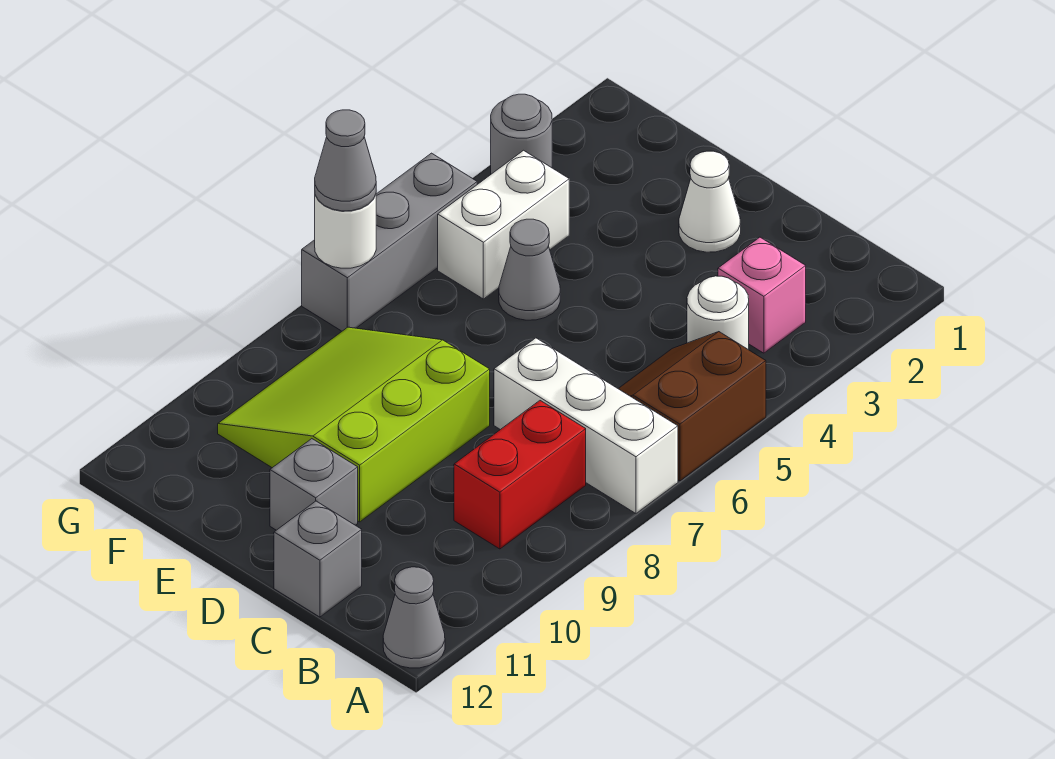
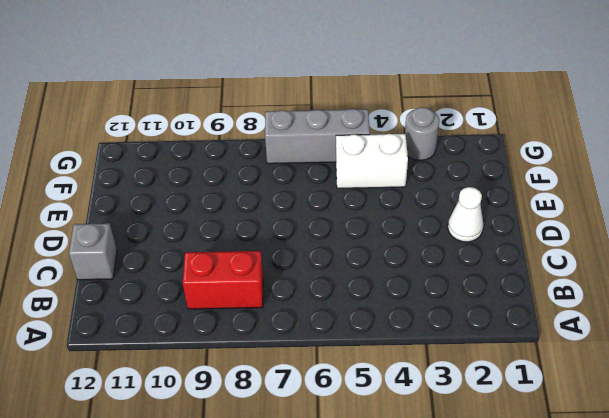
none -> brown slope A5:B6 level 1 top A
none -> white brick A7:C7 level 1
none -> grey cone A12 level 1

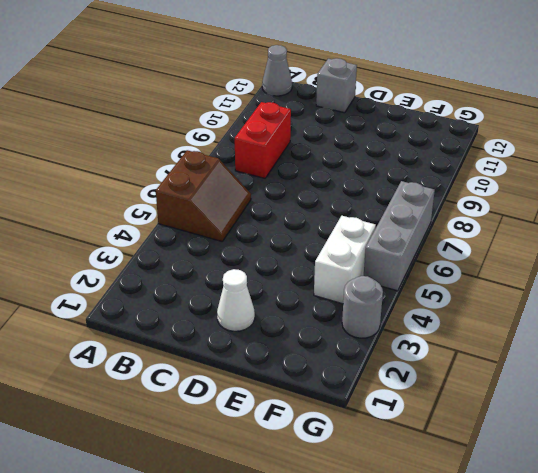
none -> white brick A7:C7 level 1
none -> pink brick B3 level 1
none -> white round brick B4 level 1

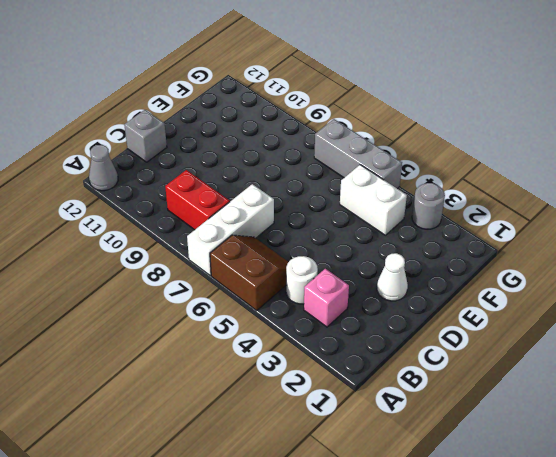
none -> lime slope D8:F10 level 1 top D
none -> grey brick D11 level 1
none -> grey cone E5 level 1

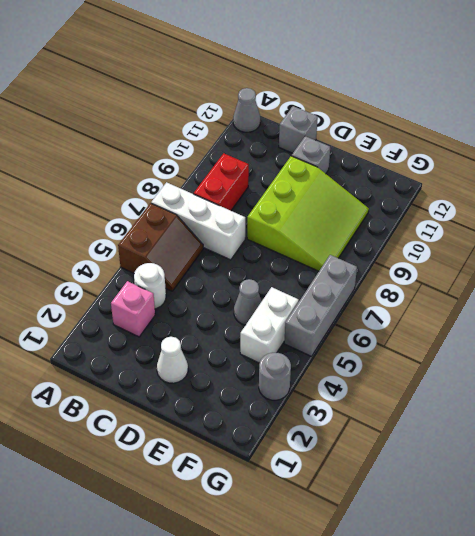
none -> white round brick G7 level 2
none -> grey cone G7 level 3

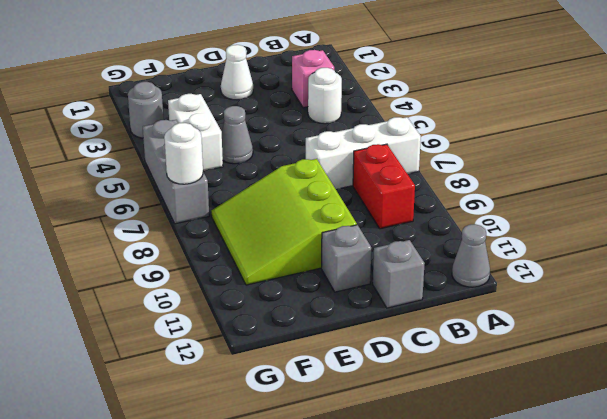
none -> brown slope A5:B6 level 1 top A
none -> grey cone G7 level 3

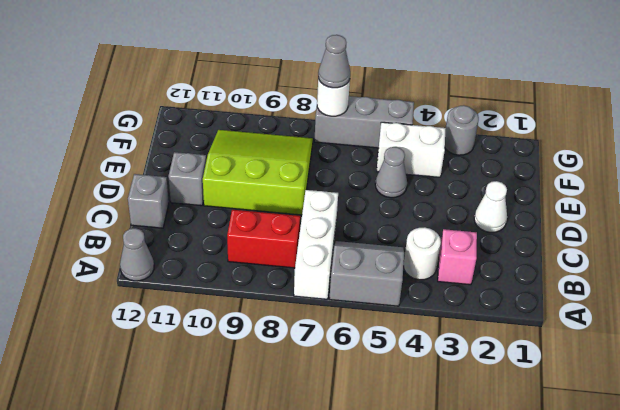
grey slope A5:B6 level 1 top A -> brown slope A5:B6 level 1 top A

